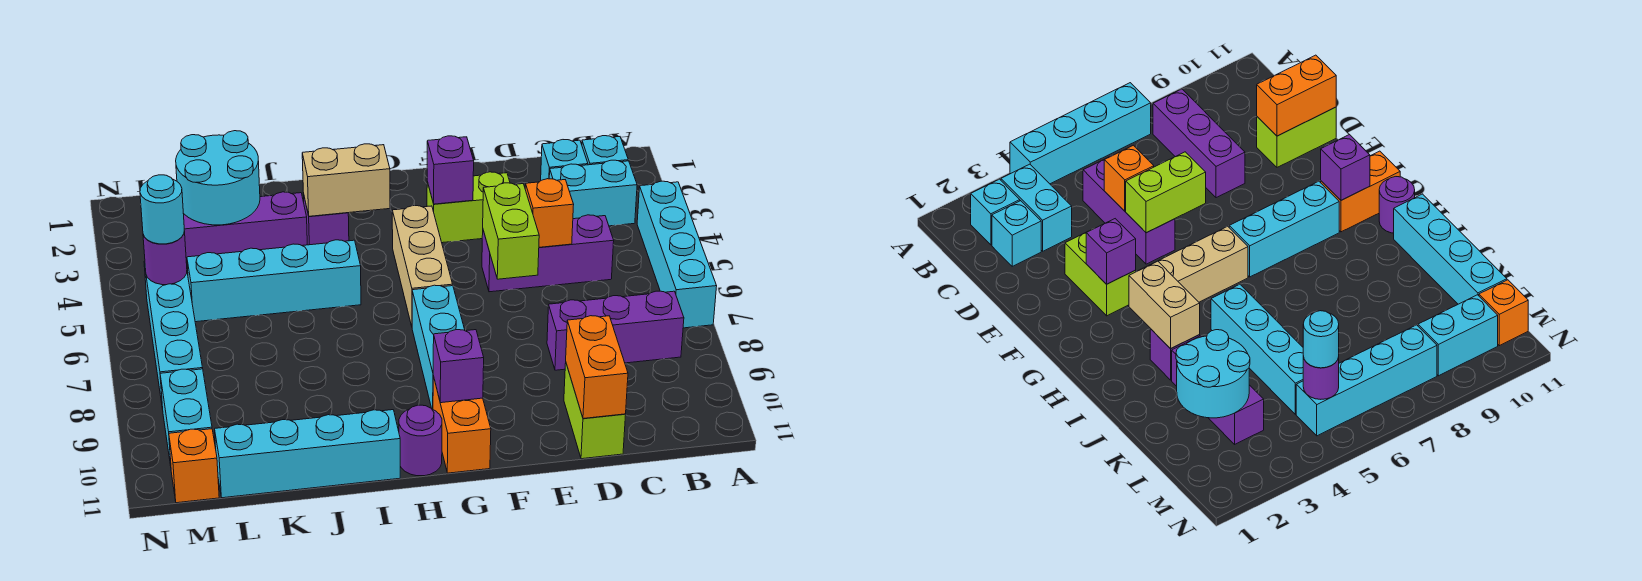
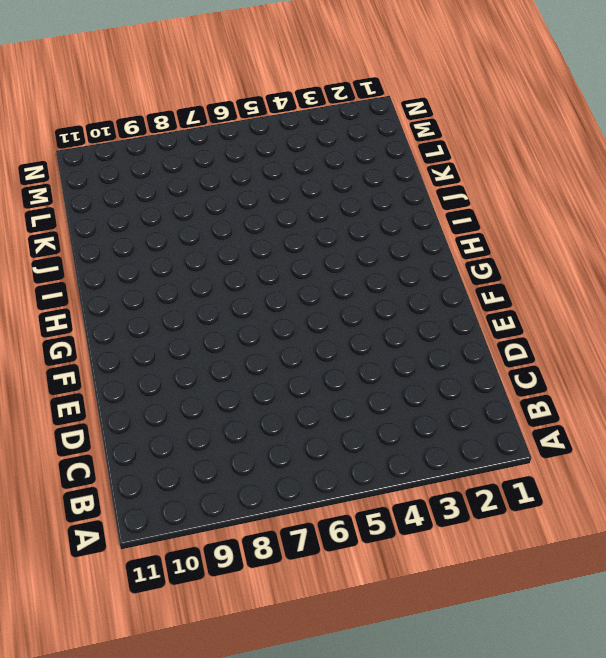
none -> cyan brick A4:A7 level 1
none -> cyan brick B2 level 1
none -> cyan brick B3:C3 level 1

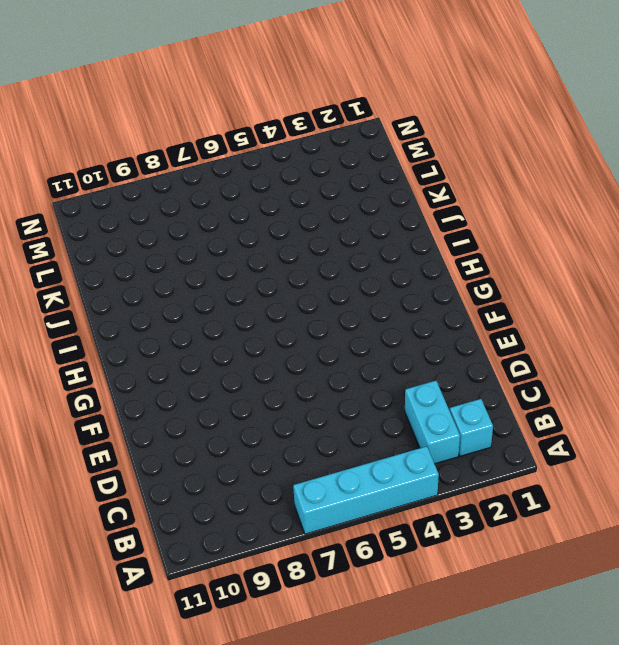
none -> purple brick B8:D8 level 1
none -> cyan brick C2 level 1
none -> purple brick C5:E5 level 1

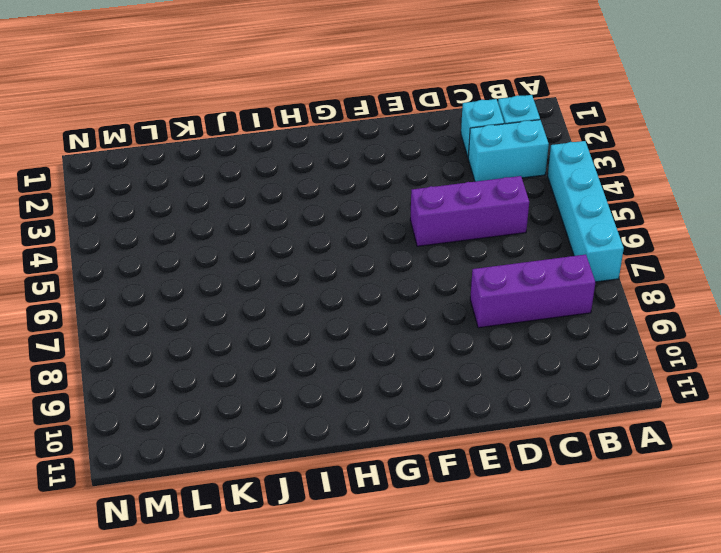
none -> lime brick D10:D11 level 1
none -> lime brick E3:F3 level 1
none -> tan brick G4:G6 level 1

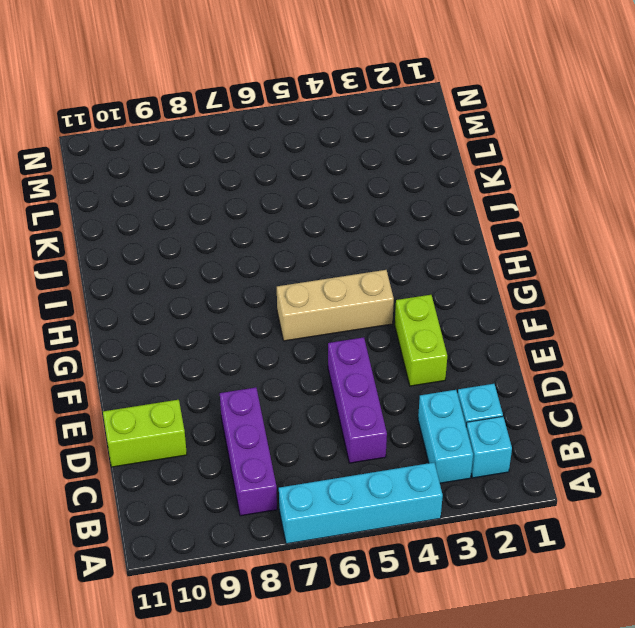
none -> cyan brick G7:G9 level 1
none -> orange brick G10:G11 level 1
none -> purple round brick H11 level 1

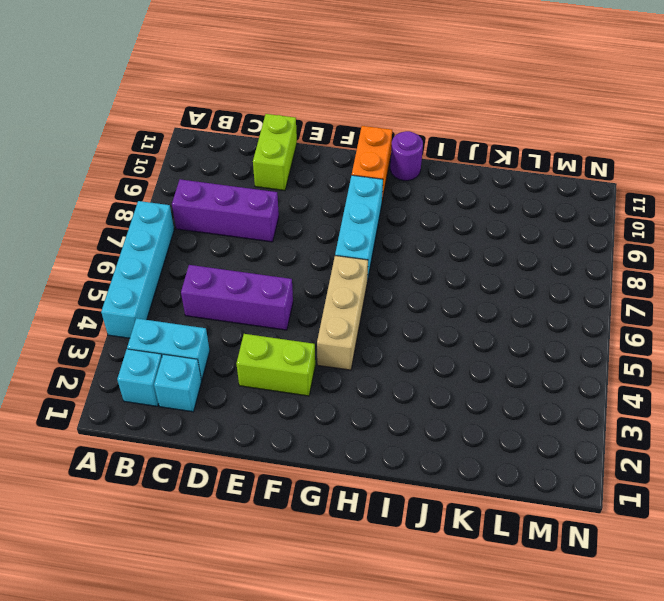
none -> purple brick I3 level 1
none -> cyan brick I5:L5 level 1
none -> cyan brick I11:L11 level 1

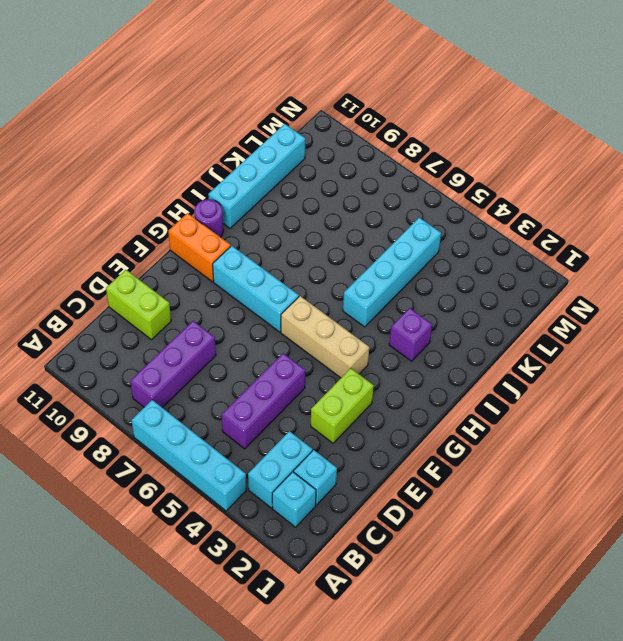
none -> purple brick J3:L3 level 1
none -> cyan brick M5:M8 level 1
none -> cyan brick M9:M10 level 1

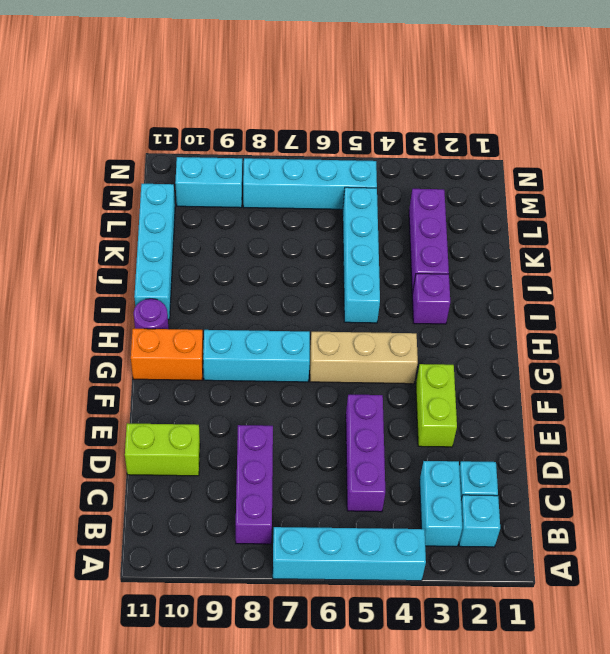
none -> orange brick M11 level 1
none -> orange brick D5 level 2
none -> orange brick D10:D11 level 2

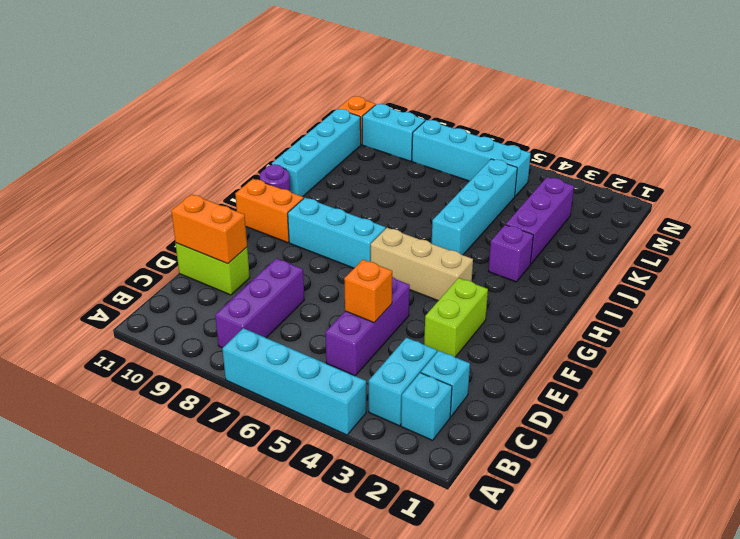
none -> lime brick E5:E6 level 2
none -> purple brick F3 level 2
none -> purple brick G10 level 2

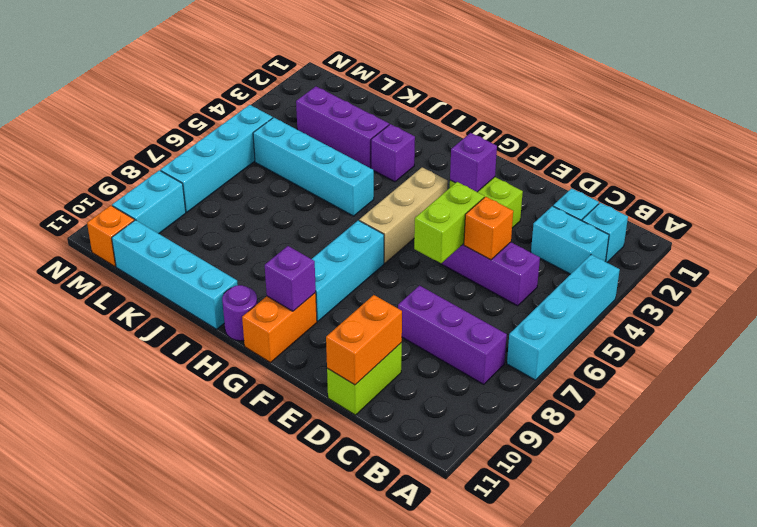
none -> tan brick H3:I3 level 2
none -> cyan round brick K2:L3 level 2
none -> purple round brick M5 level 2

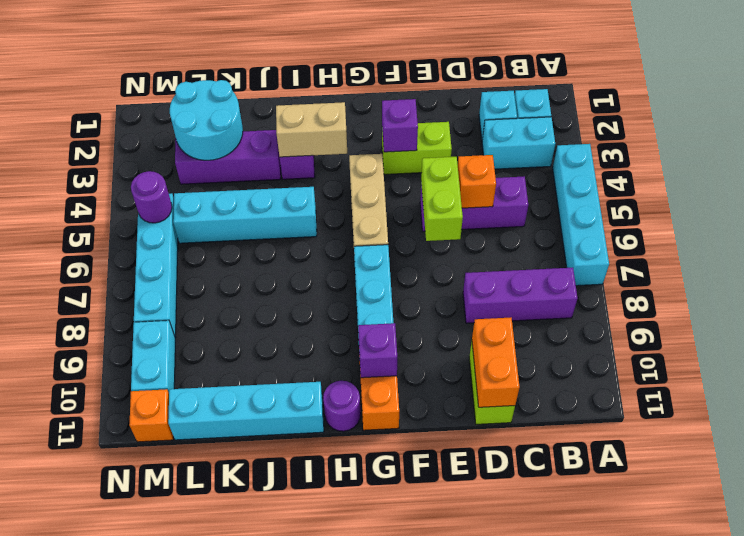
none -> cyan round brick M5 level 3

